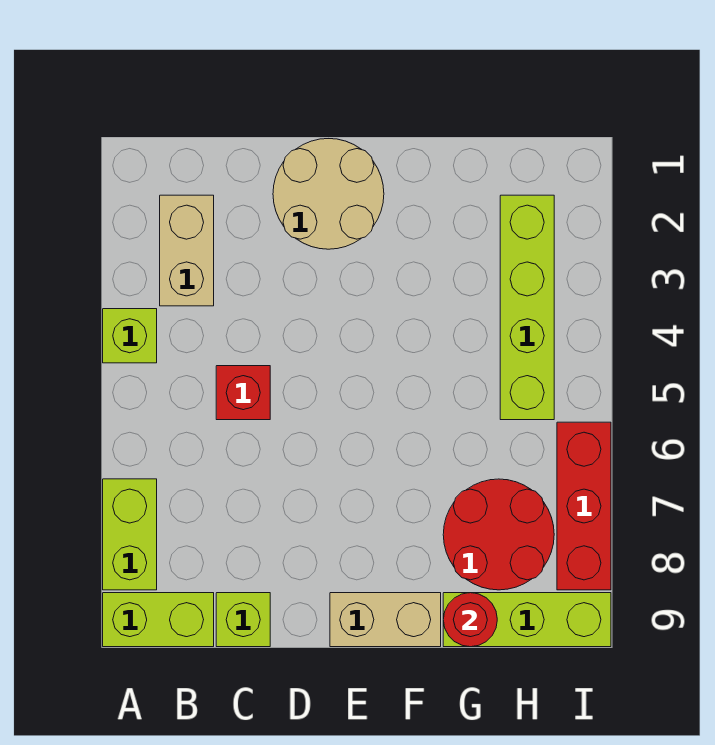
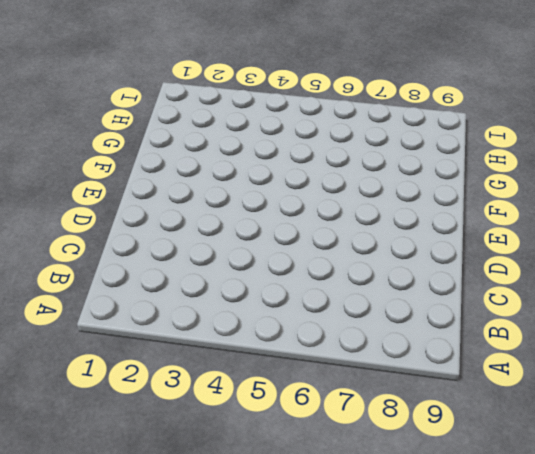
none -> lime brick A4 level 1
none -> lime brick A7:A8 level 1
none -> lime brick A9:B9 level 1

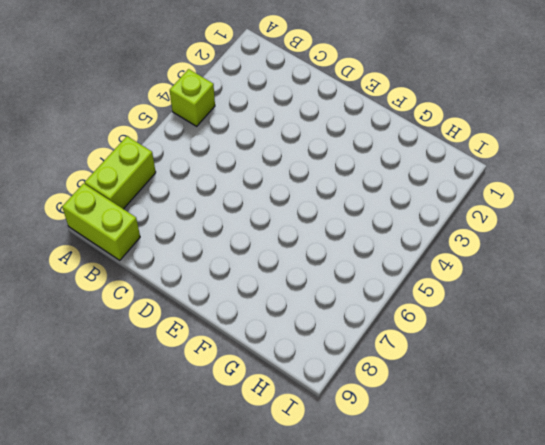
none -> tan brick B2:B3 level 1
none -> red brick C5 level 1
none -> lime brick C9 level 1

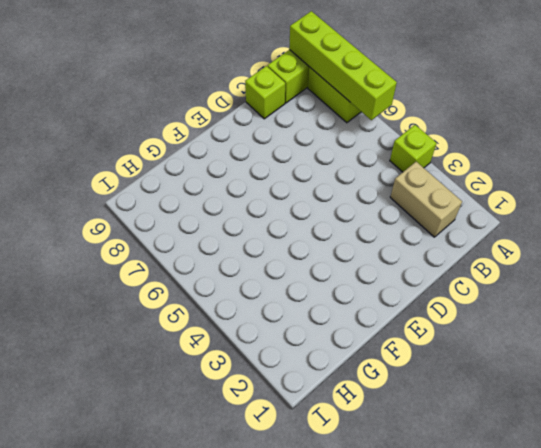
lime brick A6:A9 level 2 -> lime brick H2:H5 level 1
none -> red brick C5 level 1
none -> tan round brick D1:E2 level 1
none -> tan brick E9:F9 level 1

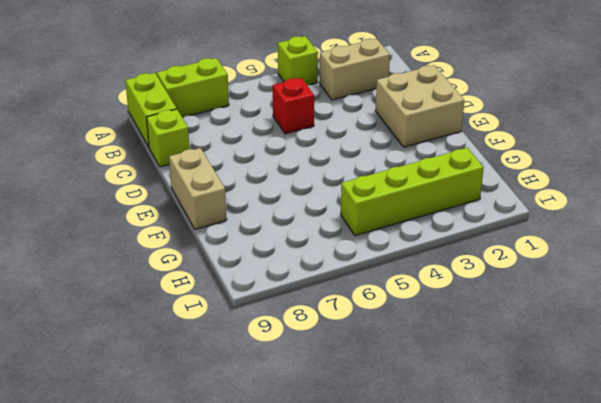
tan brick D1:E2 level 1 -> tan round brick D1:E2 level 1
none -> red round brick G7:H8 level 1
none -> lime brick G9:I9 level 1
none -> red brick I6:I8 level 1

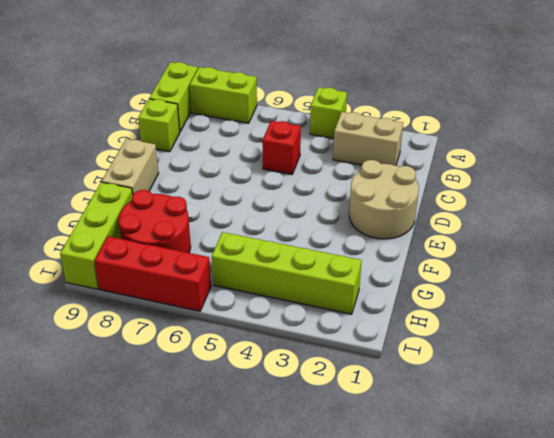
none -> red round brick G9 level 2

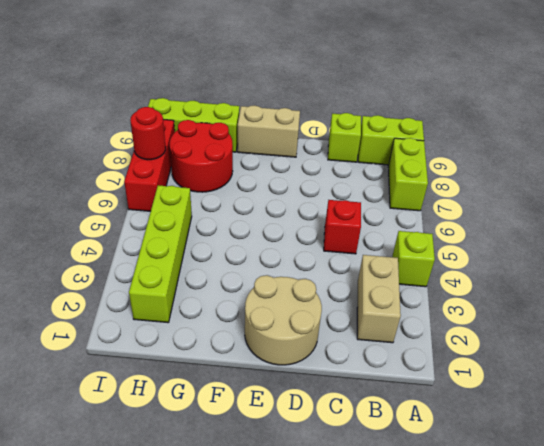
red round brick I7 level 2 -> red round brick G9 level 2

